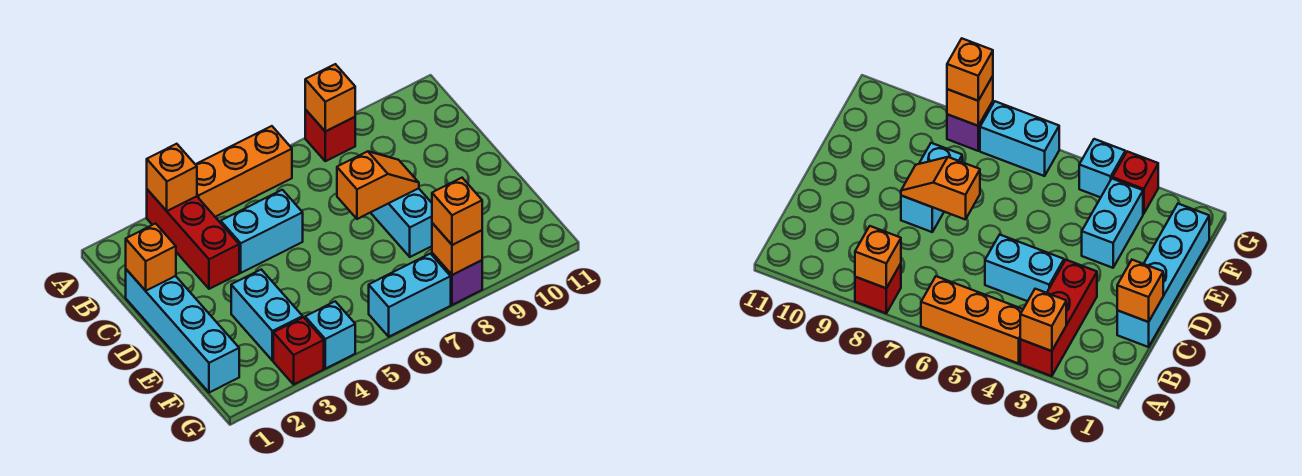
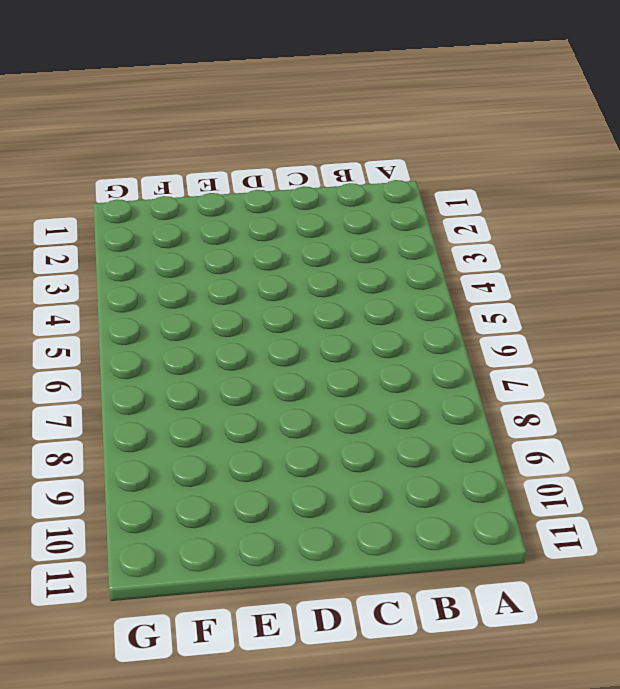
none -> red brick A3:C3 level 1
none -> orange brick A4:A6 level 1
none -> red brick A8 level 1

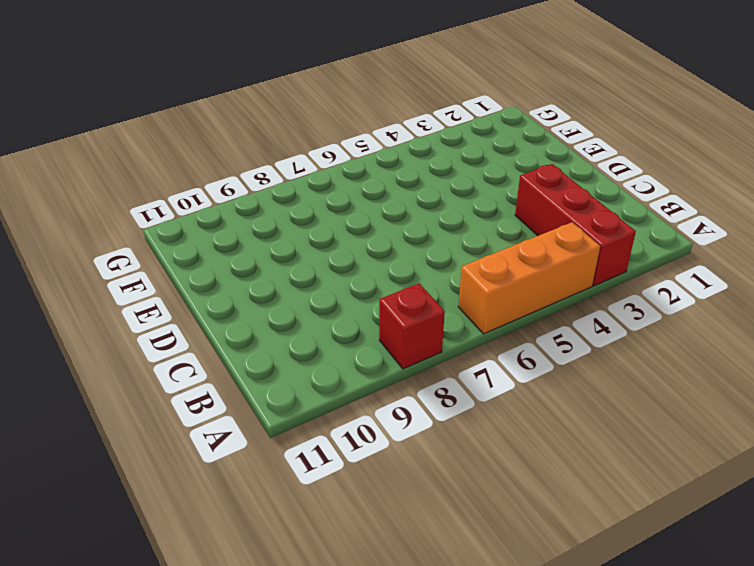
none -> cyan brick C1:F1 level 1
none -> cyan brick C4:C5 level 1
none -> cyan brick D8:E8 level 1

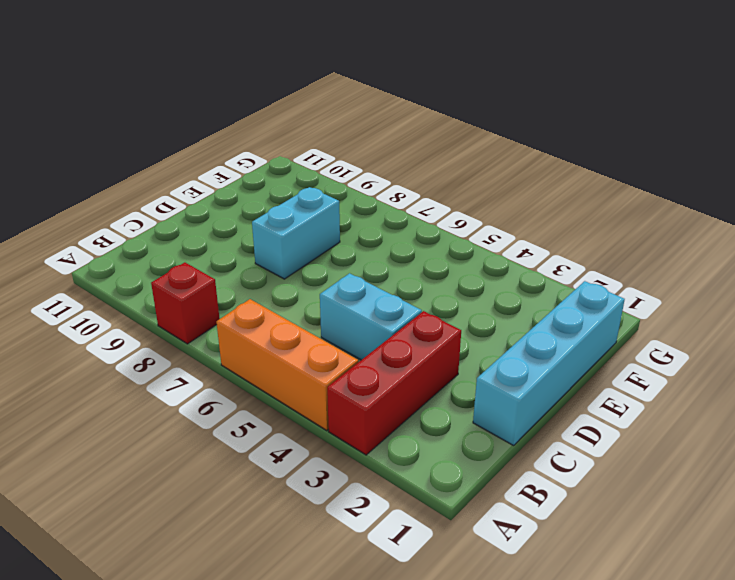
none -> cyan brick E3:F3 level 1
none -> red brick G3 level 1
none -> cyan brick G4 level 1

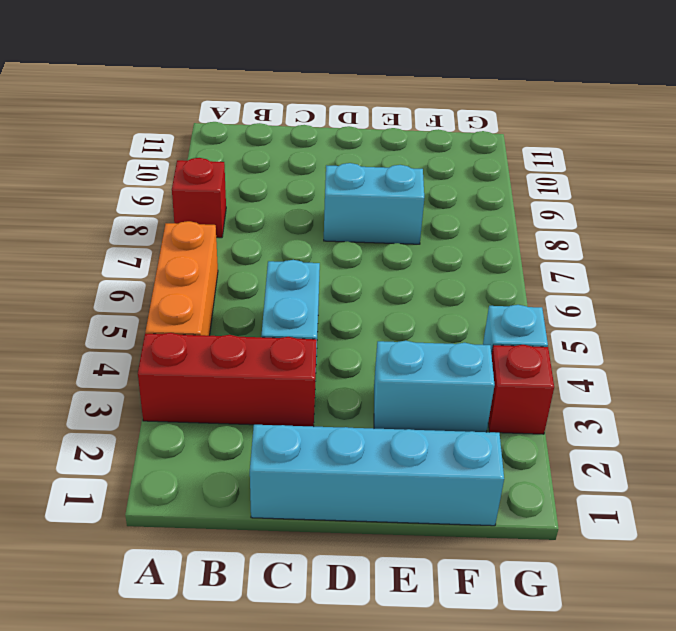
none -> cyan brick G6:G7 level 1
none -> purple brick G8 level 1
none -> orange brick A3 level 2

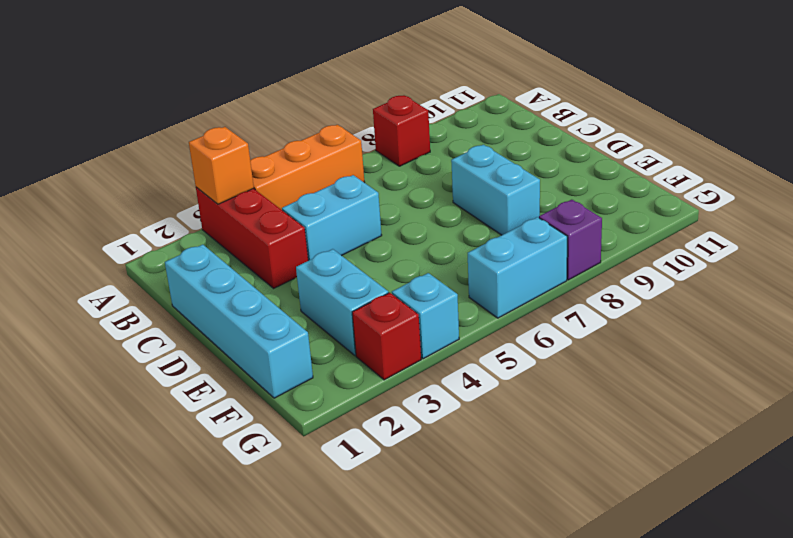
none -> orange brick A8 level 2
none -> orange brick C1 level 2
none -> orange slope D7:D8 level 2 top 7

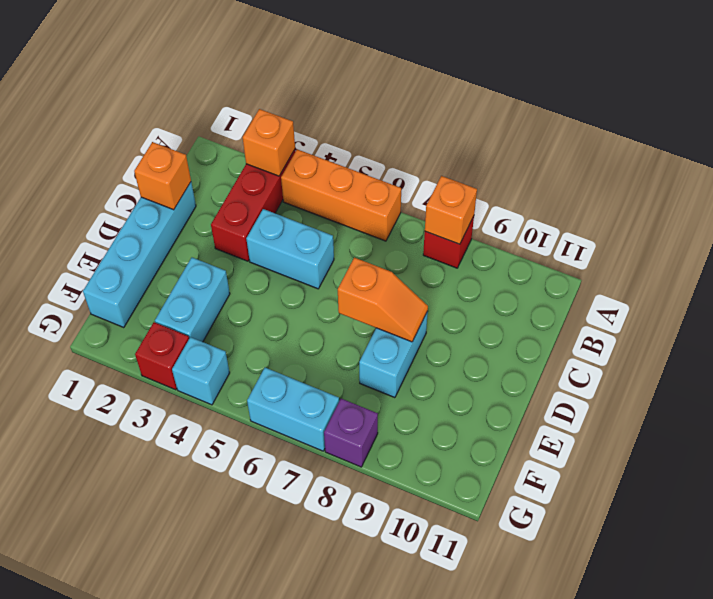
none -> orange brick G8 level 2
none -> orange brick G8 level 3

